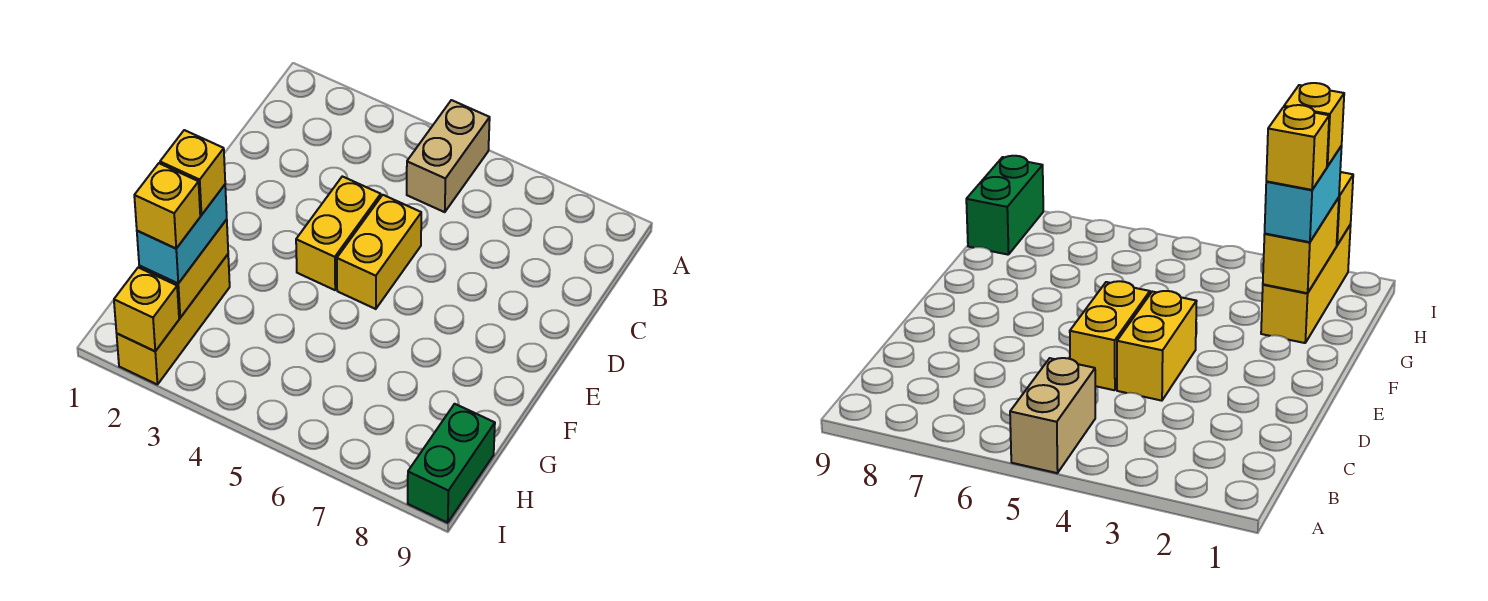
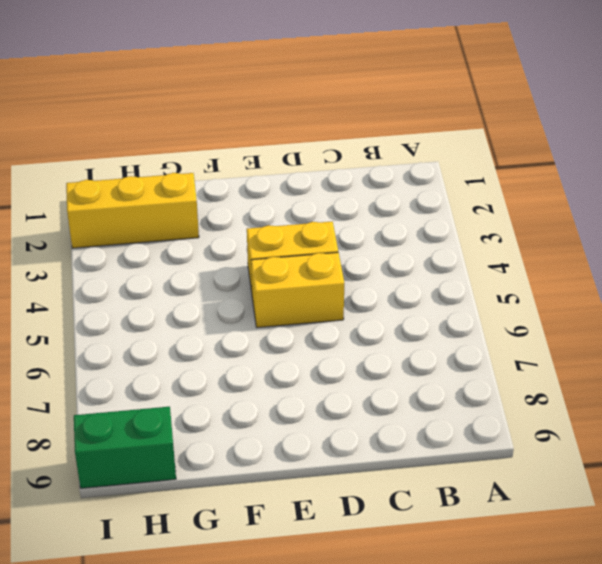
none -> tan brick A5:B5 level 1
none -> yellow brick G2:H2 level 2

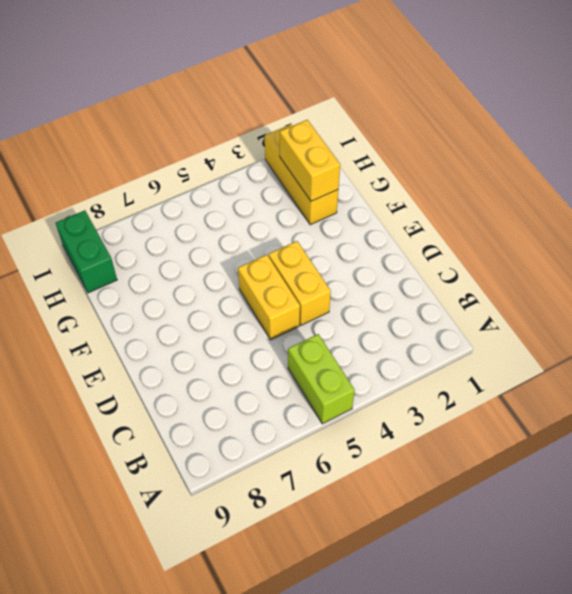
lime brick A5:B5 level 1 -> tan brick A5:B5 level 1
none -> yellow brick I2 level 2
none -> cyan brick G2:H2 level 3

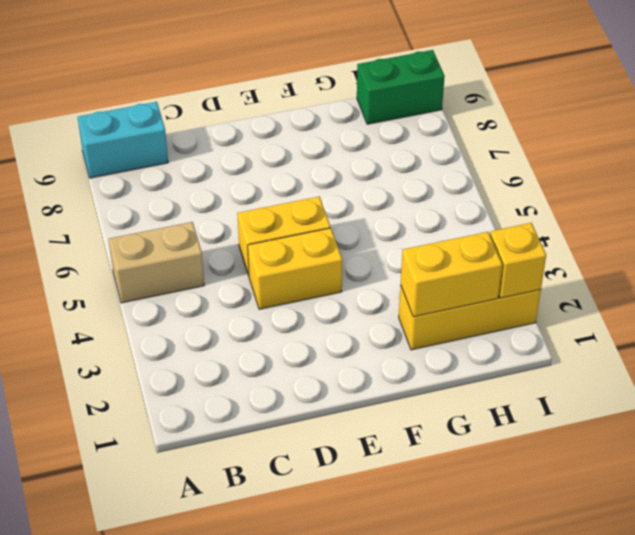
cyan brick A9:B9 level 1 -> cyan brick G2:H2 level 3
none -> yellow brick G2 level 4
none -> yellow brick H2 level 4

